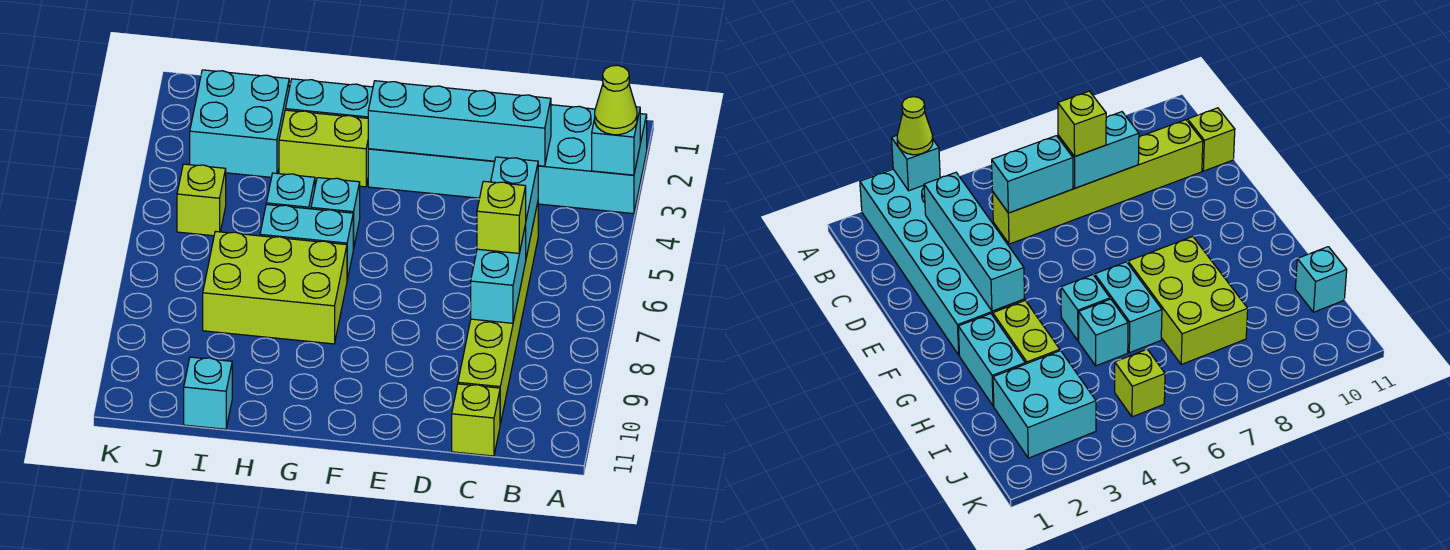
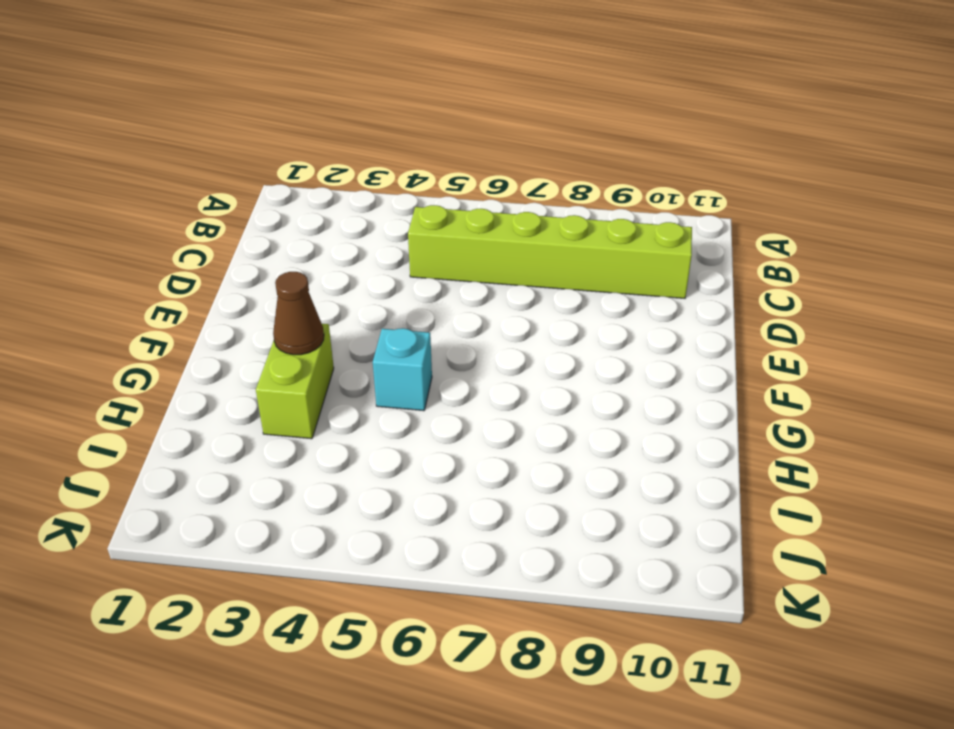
brown cone G3 level 2 -> none
none -> cyan brick A2:F3 level 1
none -> lime brick C11 level 1
none -> cyan brick G2:H2 level 1

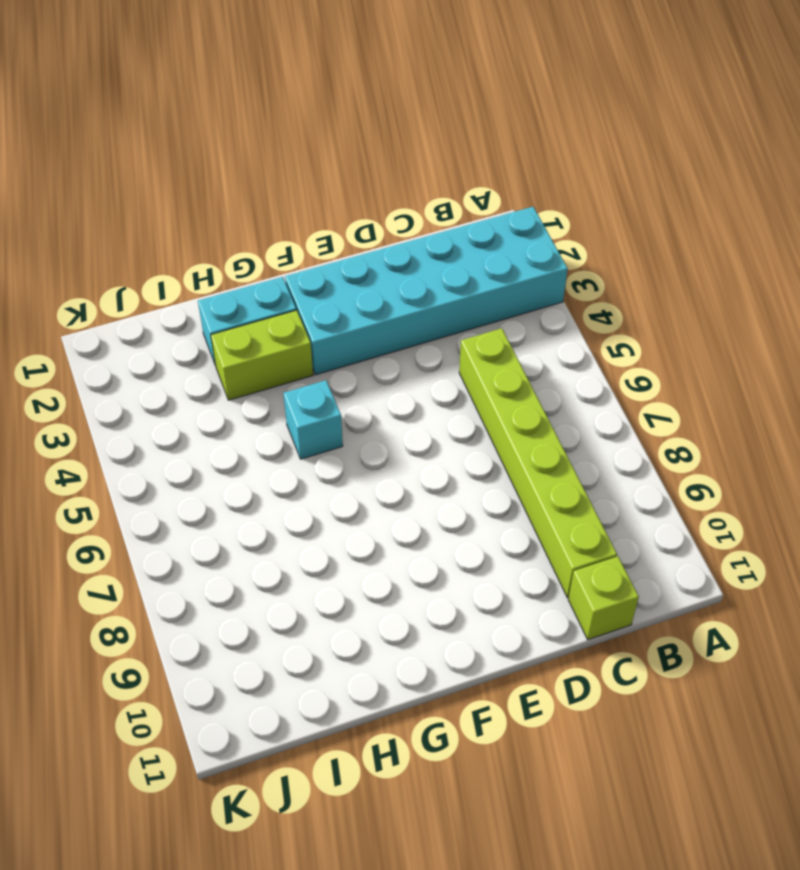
none -> cyan brick G6:H6 level 1
none -> lime brick G7:I8 level 1
none -> cyan brick H5 level 1

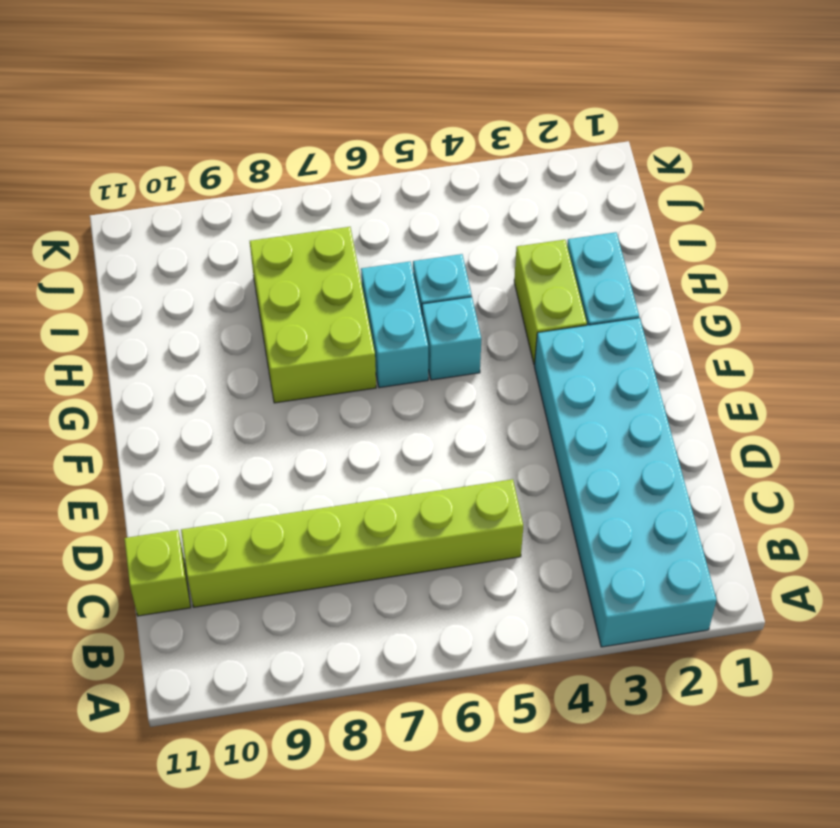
none -> cyan brick I2:J3 level 1
none -> cyan brick I11 level 1
none -> lime brick J5 level 1

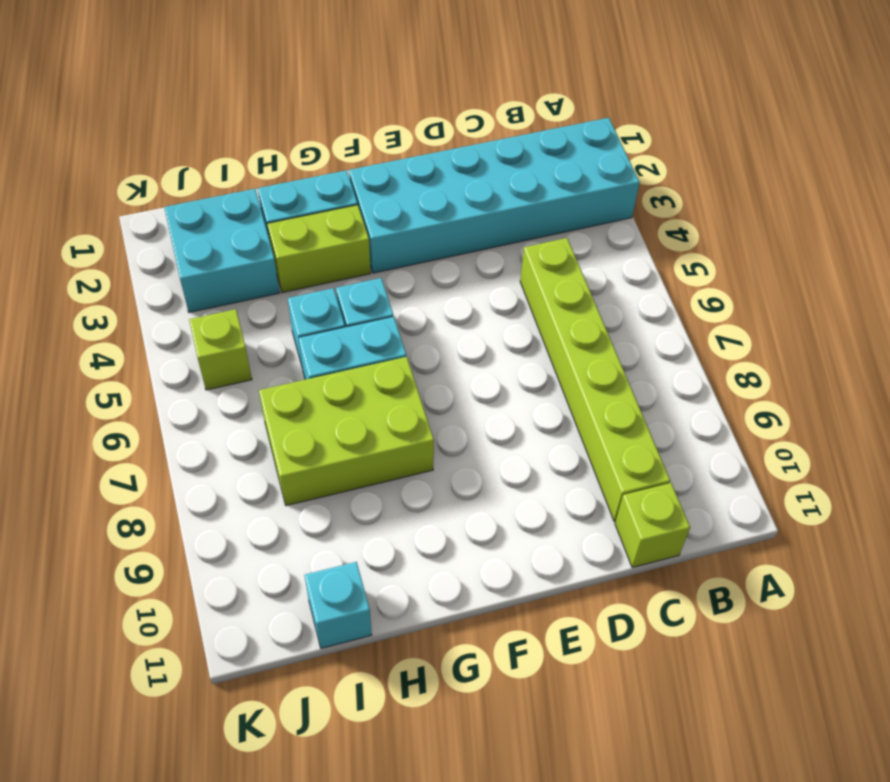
none -> cyan brick A3 level 2
none -> cyan brick C3:F3 level 2
none -> cyan brick C5:C6 level 2

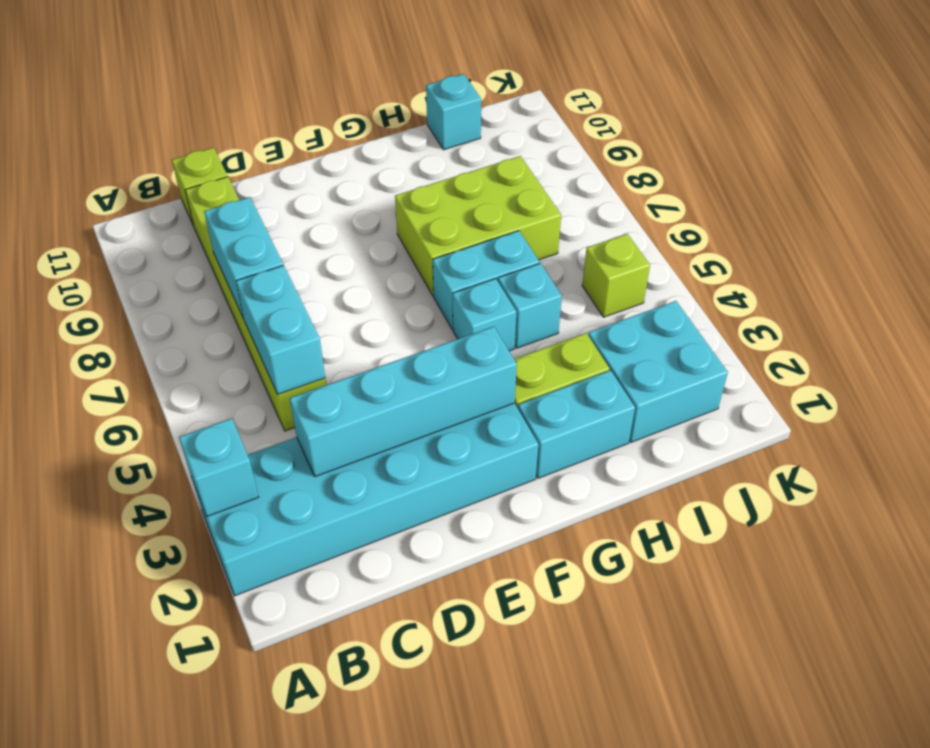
none -> lime cone A3 level 3
none -> lime brick C7 level 3

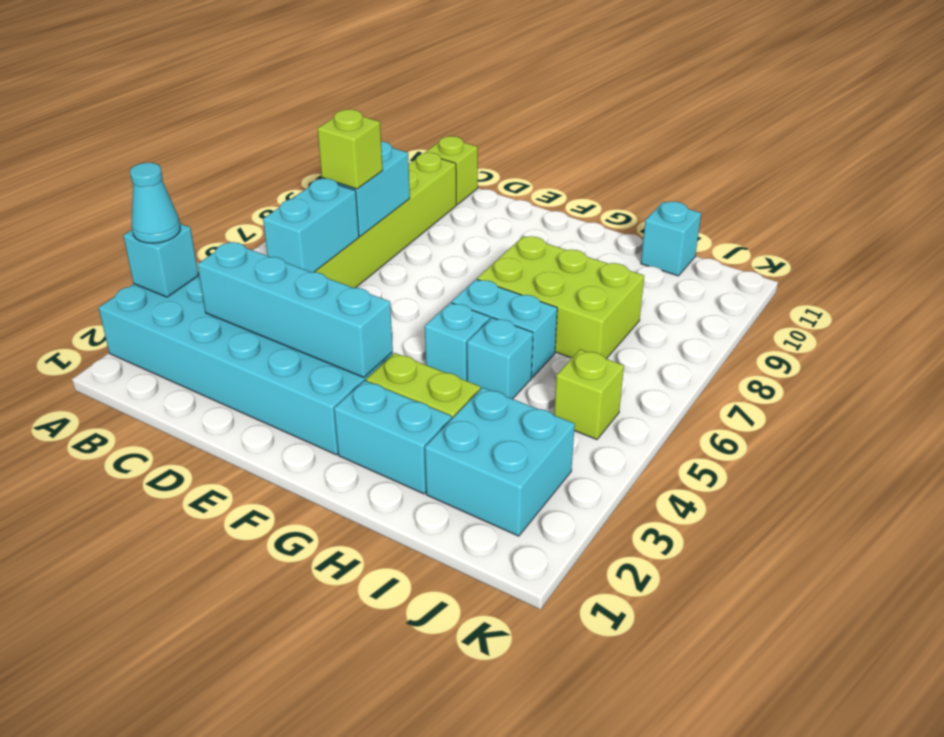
cyan cone A3 level 3 -> lime cone A3 level 3

